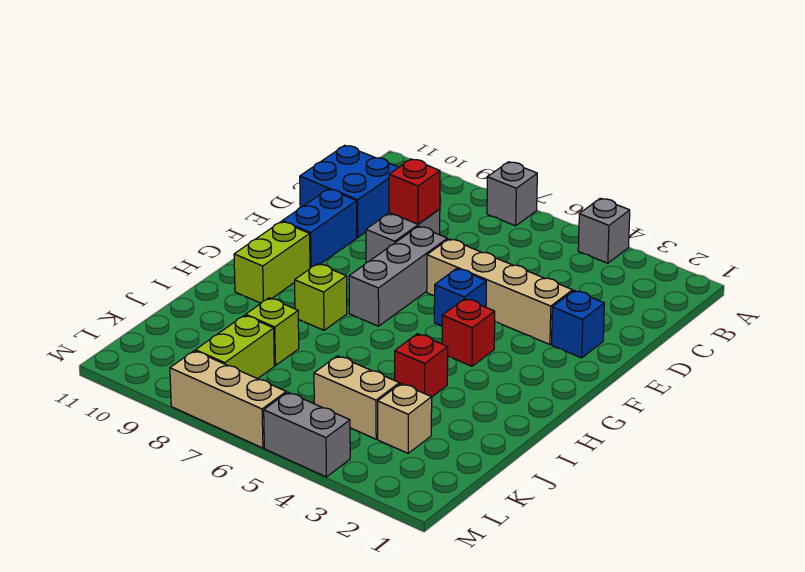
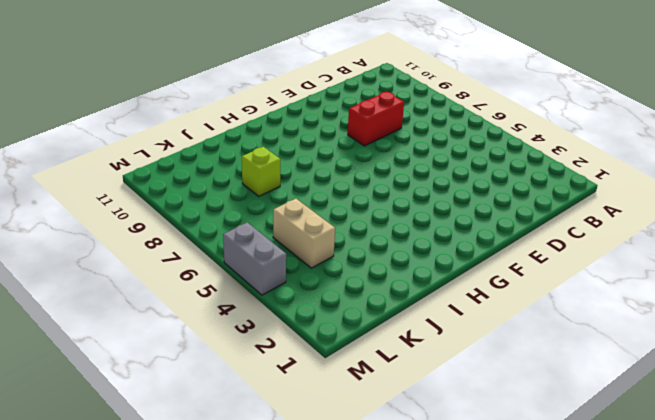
red brick D8:E8 level 1 -> grey brick D8:E8 level 1
none -> grey brick A4 level 1
none -> grey brick A7 level 1
none -> blue brick C10:D11 level 1

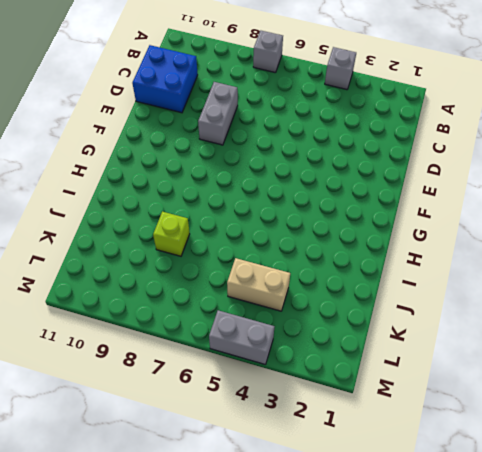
none -> blue brick E2 level 1
none -> tan brick E3:E6 level 1
none -> grey brick E7:G7 level 1

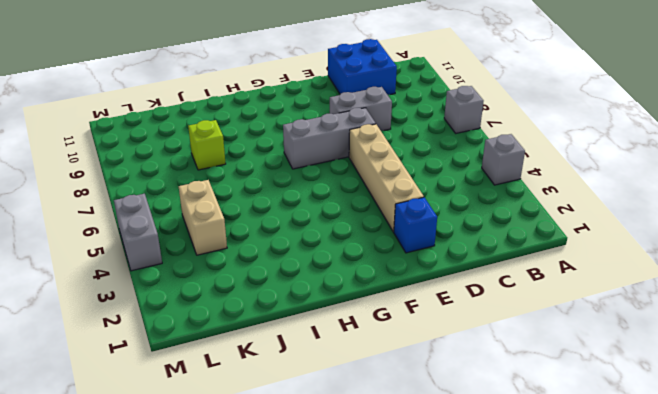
none -> blue brick E10:F10 level 1
none -> blue brick F5 level 1
none -> red brick G4 level 1

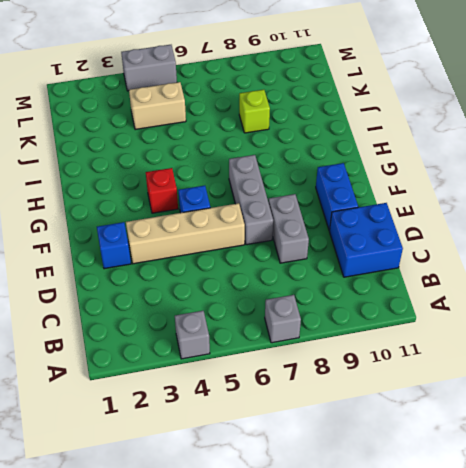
none -> lime brick G10:H10 level 1
none -> lime brick H8 level 1
none -> red brick I4 level 1

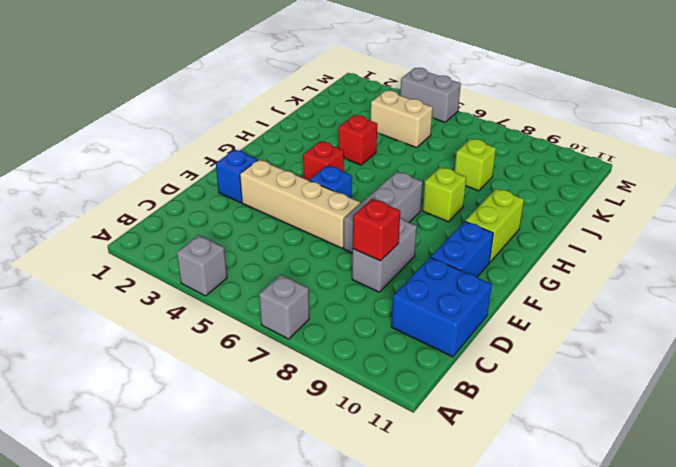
none -> tan brick K3 level 1
none -> lime brick K8:L8 level 1
none -> tan brick M6:M8 level 1

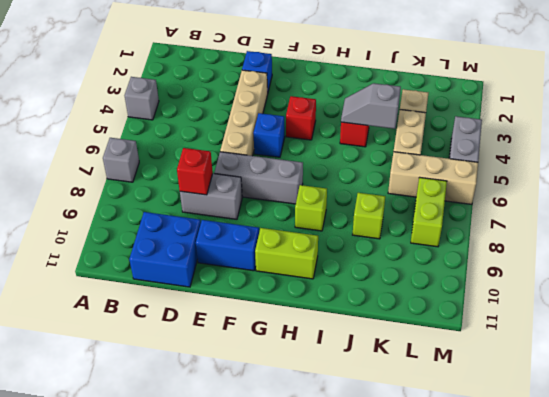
grey slope I4:J4 level 2 top J -> none
tan brick K6:M6 level 1 -> tan brick M6:M8 level 1
lime brick L7:L8 level 1 -> lime brick K8:L8 level 1

